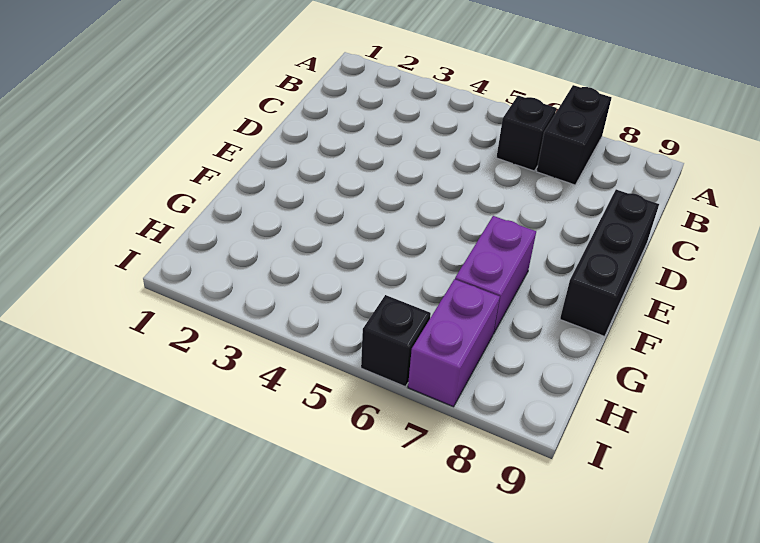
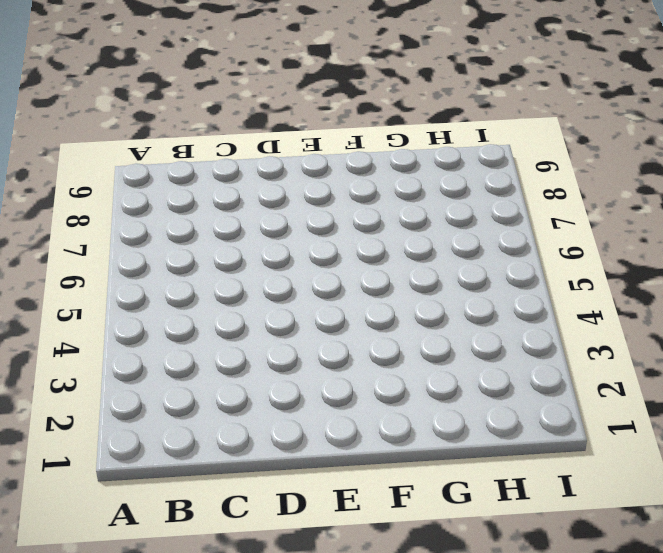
none -> black brick A7:B7 level 1
none -> black brick B6 level 1

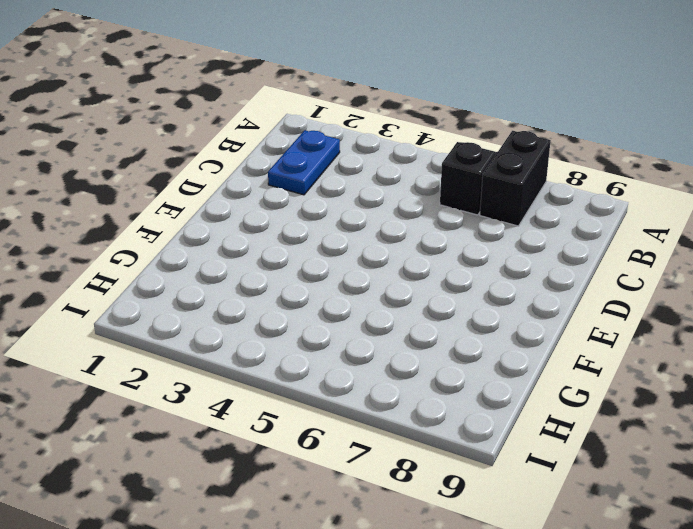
blue plate B2:C2 level 1 -> none
none -> black brick D9:F9 level 1
none -> purple brick F7:G7 level 1

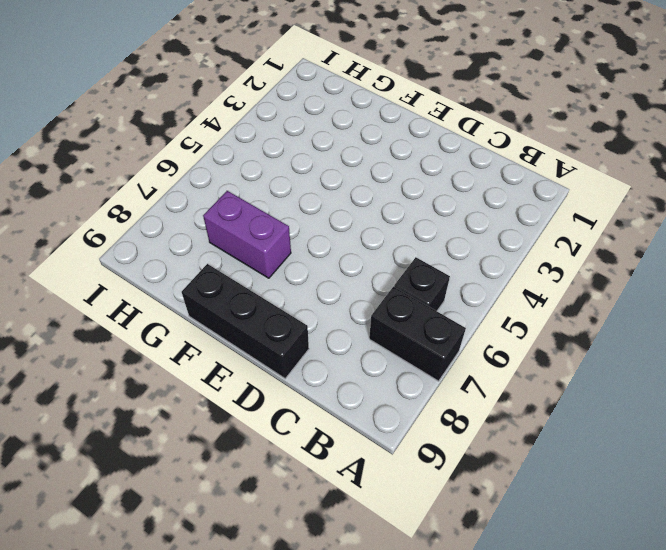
none -> purple brick H7:I7 level 1
none -> black brick I6 level 1

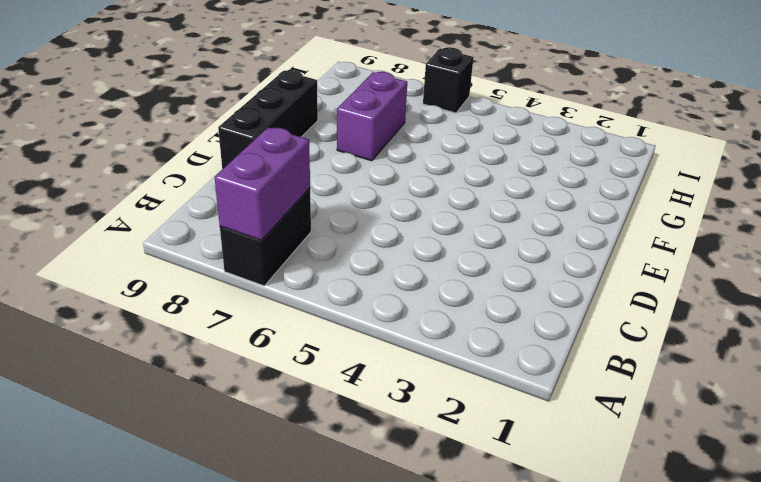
purple brick A7:B7 level 2 -> purple brick H7:I7 level 1
none -> black brick B6 level 1

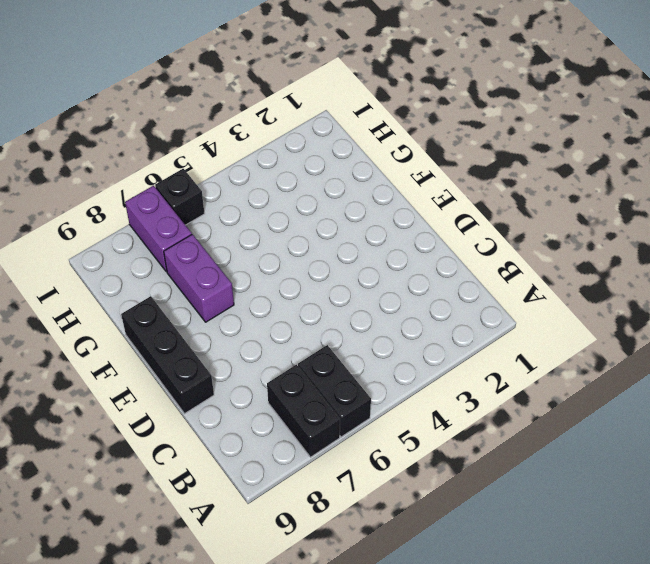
black brick A6:B6 level 1 -> black brick B6 level 1

